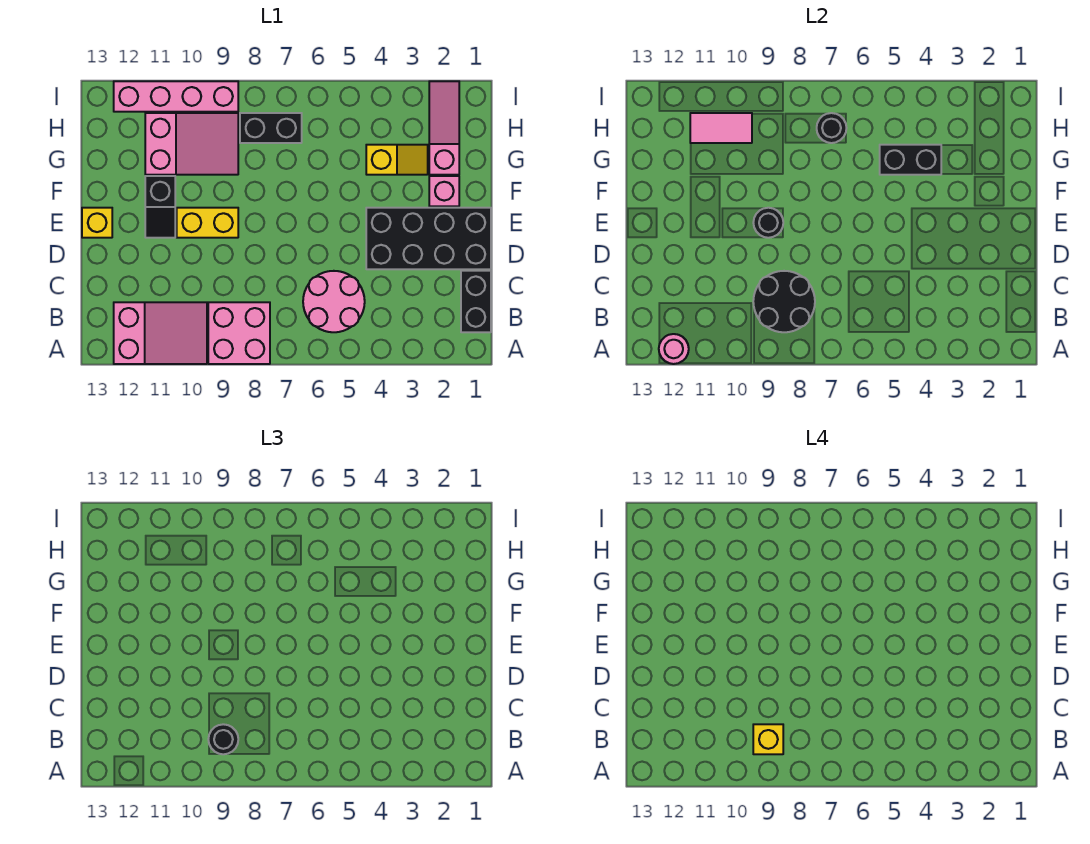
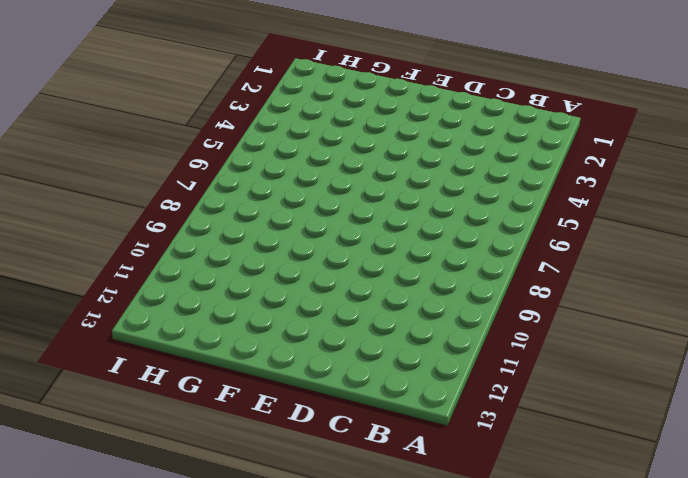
none -> pink brick A8:B9 level 1
none -> pink slope A10:B12 level 1 top 12
none -> black brick B1:C1 level 1

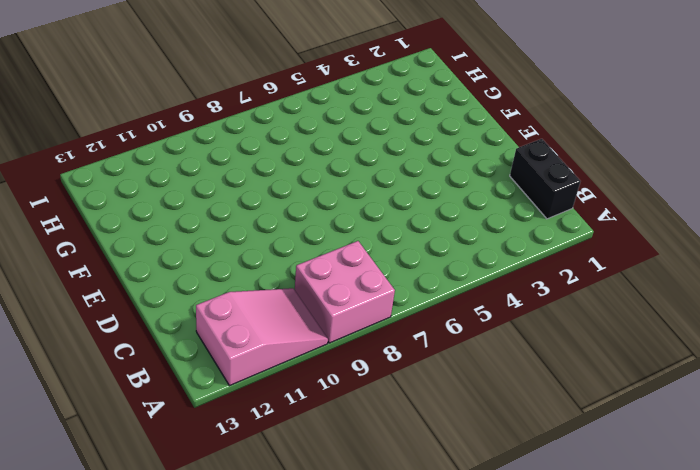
none -> pink round brick B5:C6 level 1
none -> black brick D1:E4 level 1
none -> yellow brick E9:E10 level 1

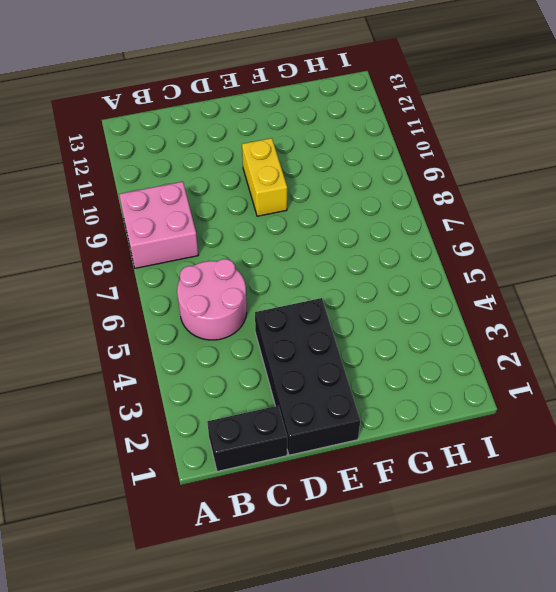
none -> pink slope A10:B12 level 1 top 12
none -> black slope E11:F11 level 1 top F
none -> yellow brick E13 level 1

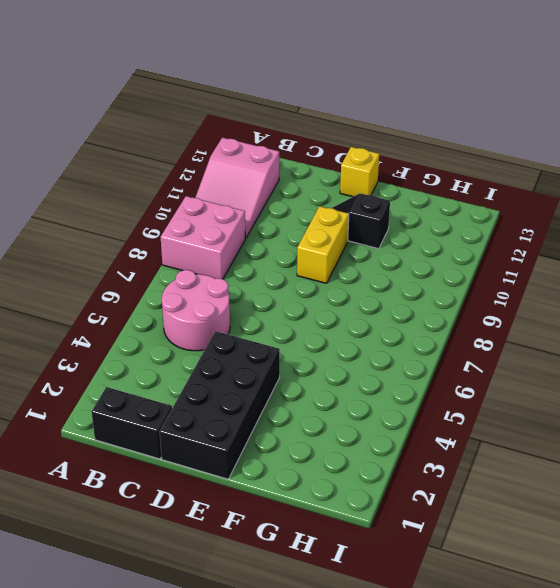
none -> pink brick F2 level 1
none -> pink slope G2:I2 level 1 top G
none -> yellow slope G3:G4 level 1 top 4

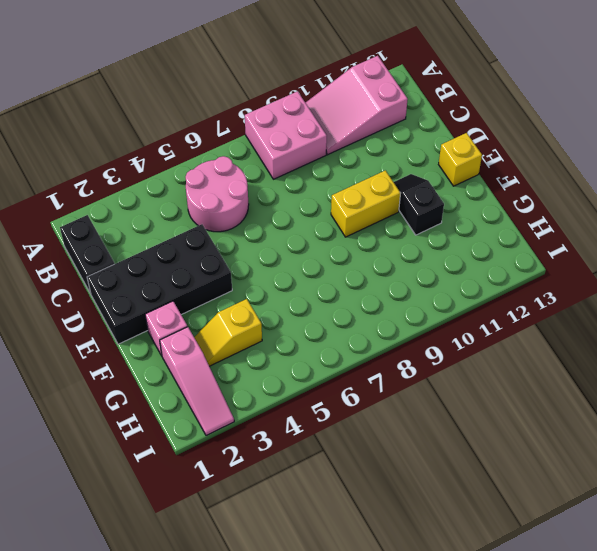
none -> pink slope G9:H11 level 1 top 11
none -> black brick H7:H8 level 1
none -> pink brick I9:I12 level 1

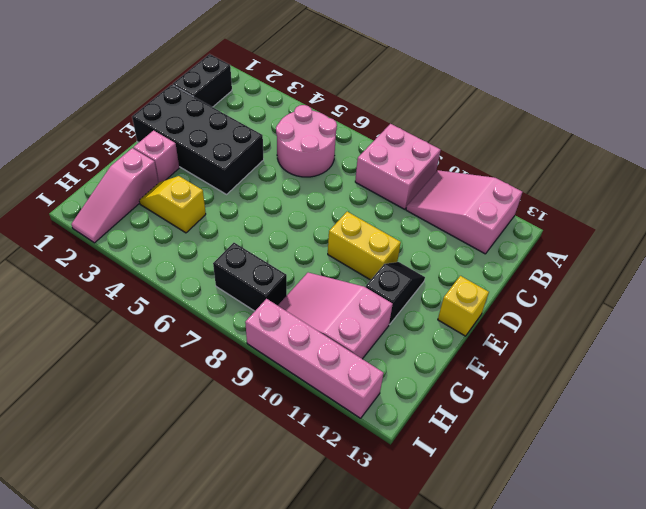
none -> pink round brick A12 level 2
none -> black round brick B8:C9 level 2
none -> black round brick E9 level 2

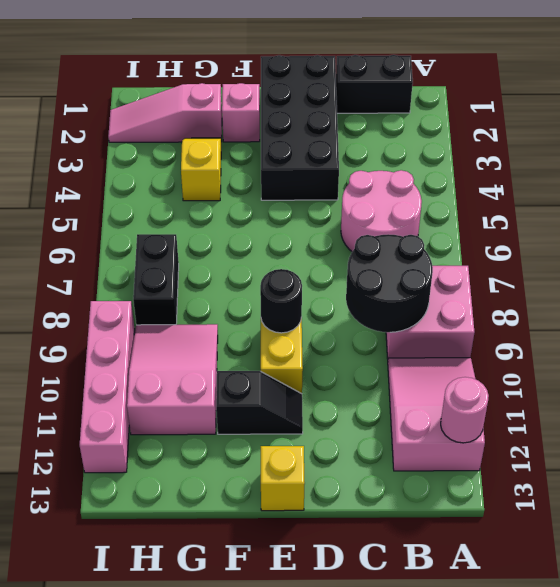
none -> black brick G4:G5 level 2
none -> black round brick H7 level 2
none -> pink tile H10:H11 level 2

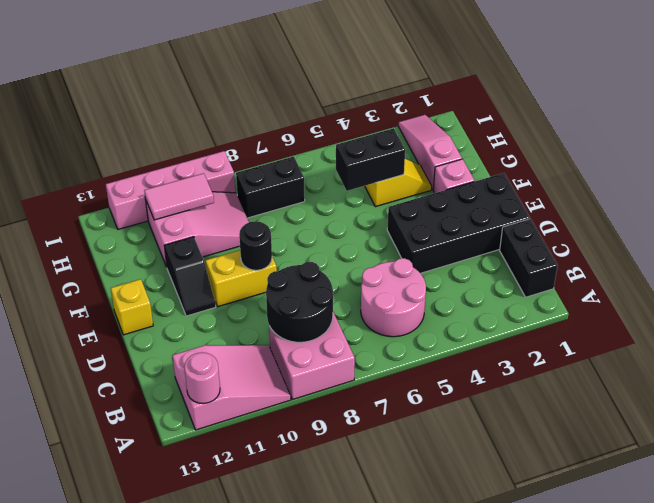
none -> black round brick H7 level 2
none -> black round brick B9 level 3
none -> yellow brick B9 level 4

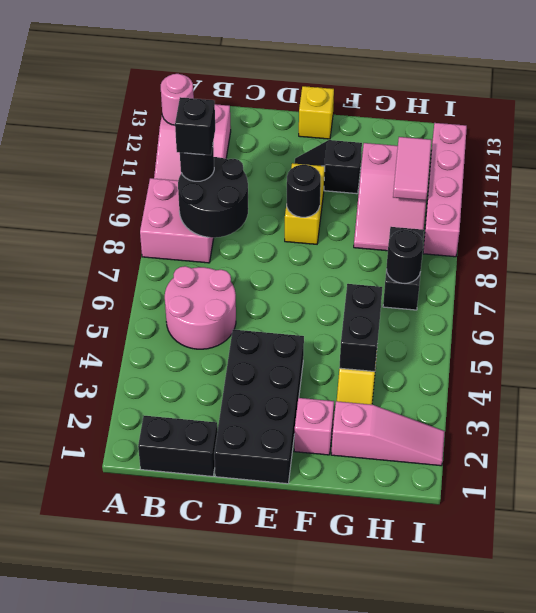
black brick B9 level 4 -> yellow brick B9 level 4

